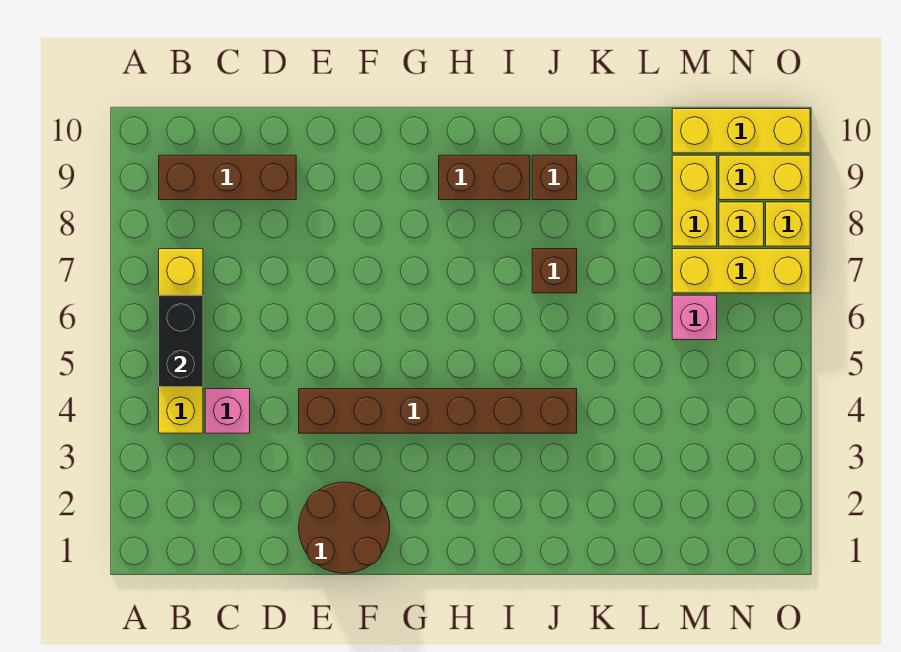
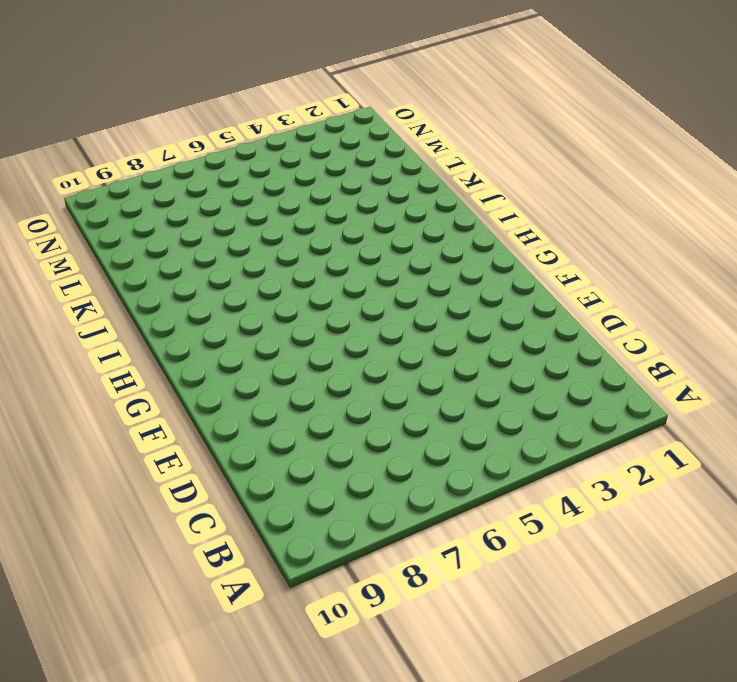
none -> yellow brick B4:B7 level 1
none -> brown brick B9:D9 level 1
none -> pink brick C4 level 1

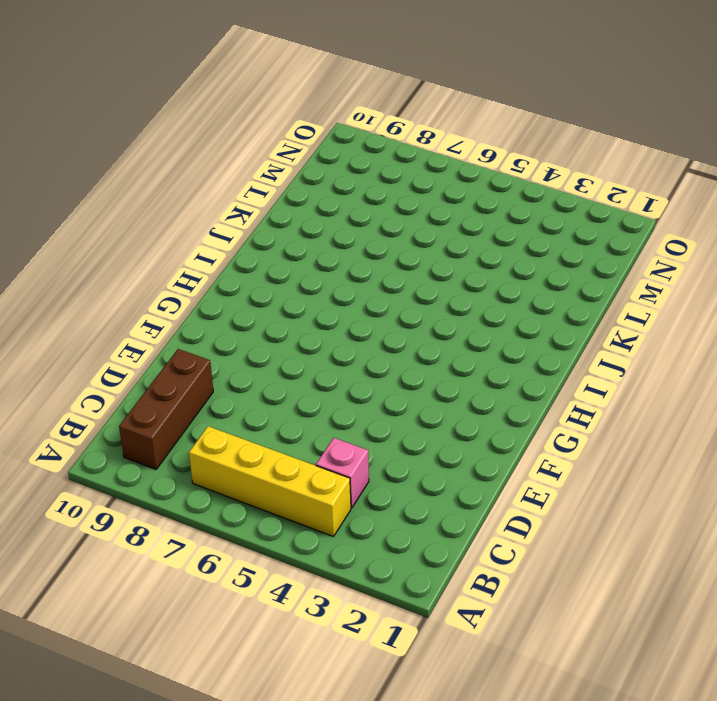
none -> brown round brick E1:F2 level 1
none -> brown brick E4:J4 level 1
none -> brown brick H9:I9 level 1

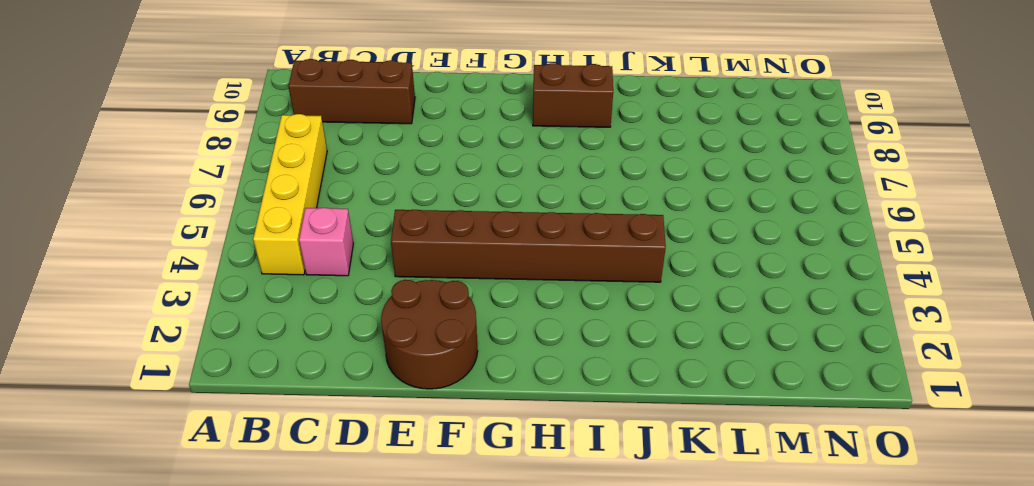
none -> brown brick J7 level 1
none -> brown brick J9 level 1
none -> pink brick M6 level 1

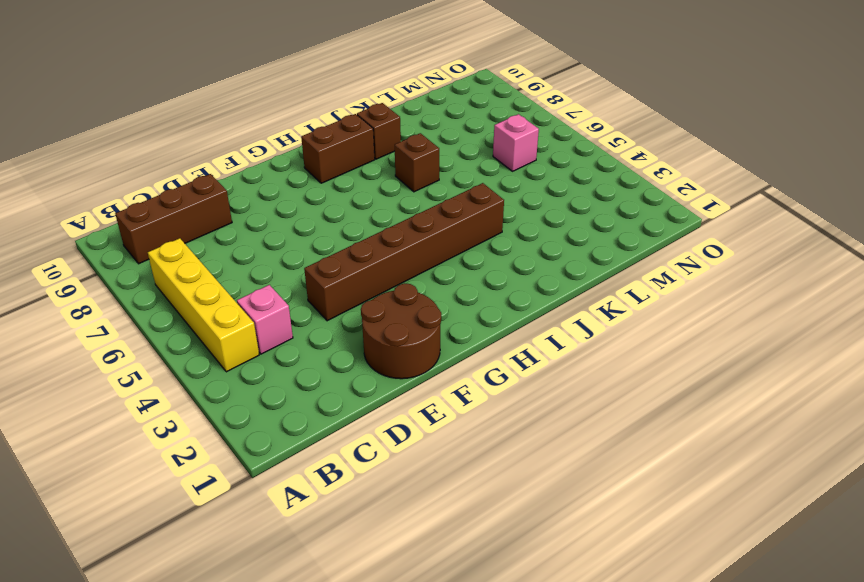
none -> yellow brick M7:O7 level 1
none -> yellow brick M8:M9 level 1
none -> yellow brick M10:O10 level 1

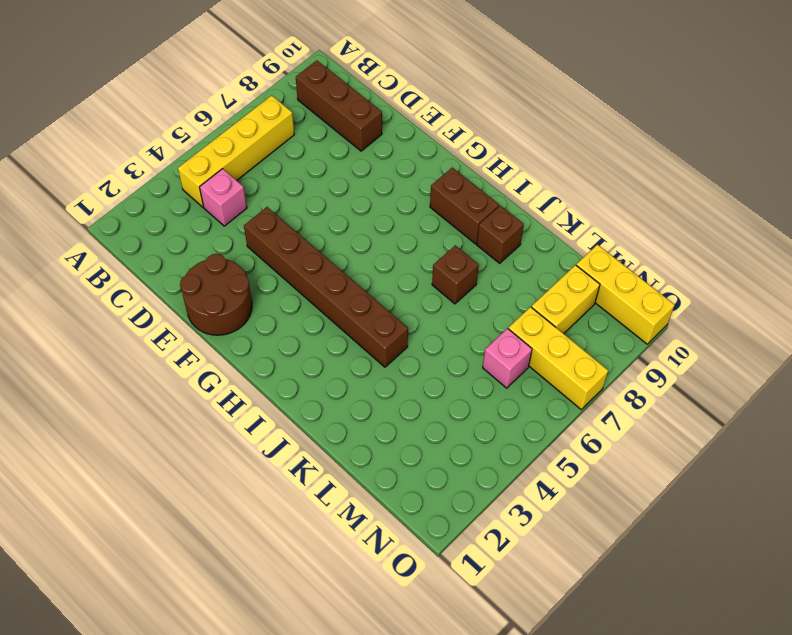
none -> yellow brick N8 level 1
none -> yellow brick N9:O9 level 1
none -> yellow brick O8 level 1

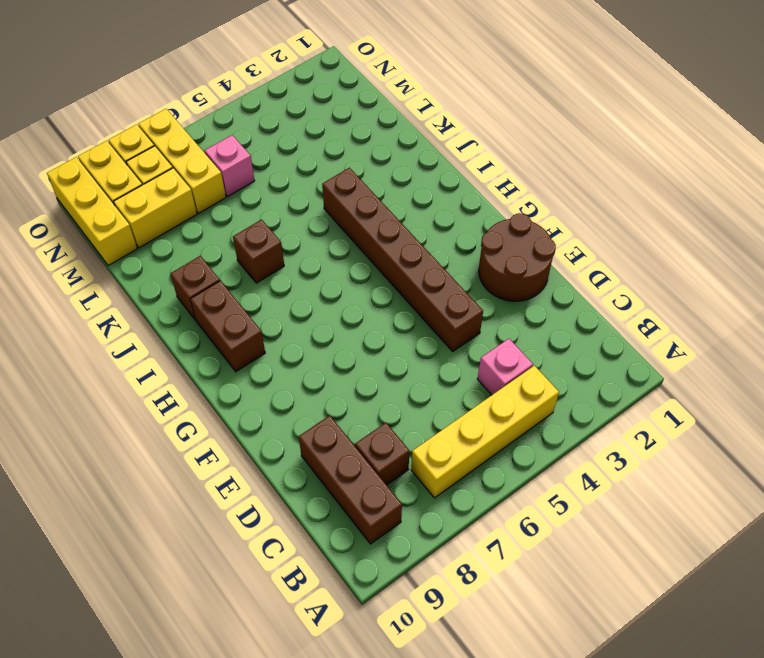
brown brick C8 level 1 -> none
none -> black brick B5:B6 level 2

